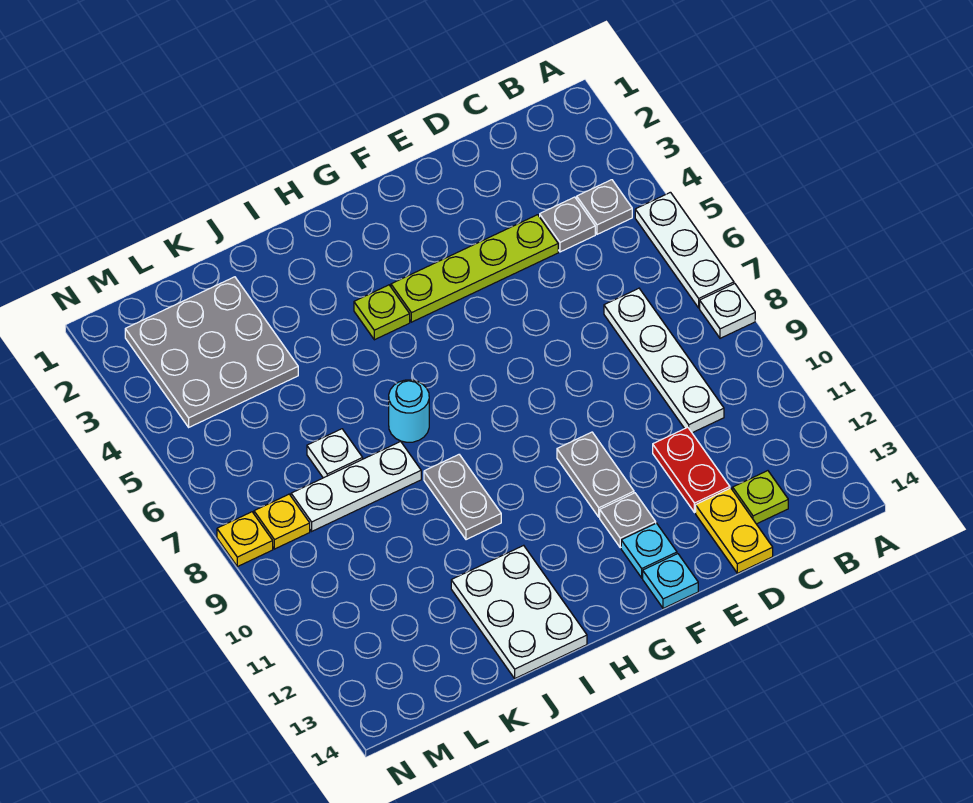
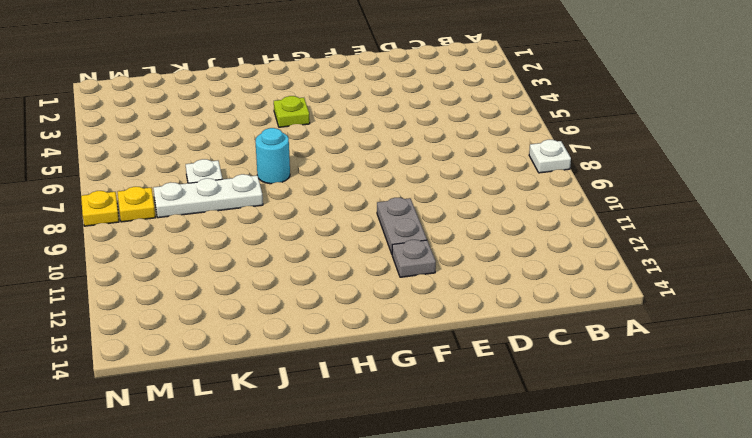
none -> white plate A5:A7 level 1
none -> grey plate B4 level 1
none -> grey plate C4 level 1

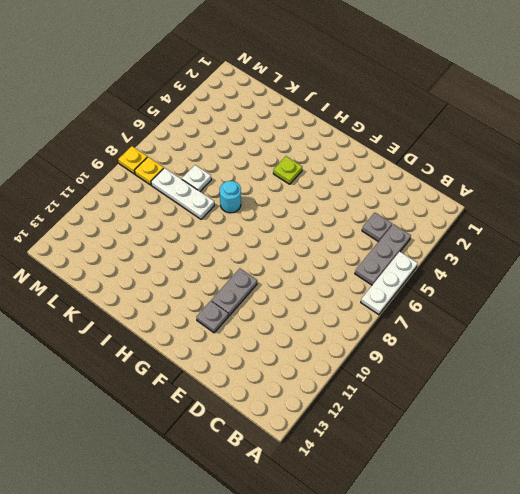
grey plate B4:B6 level 1 -> grey plate B4 level 1
none -> white plate A8 level 1
none -> white plate C7:C10 level 1
none -> lime plate C13 level 1

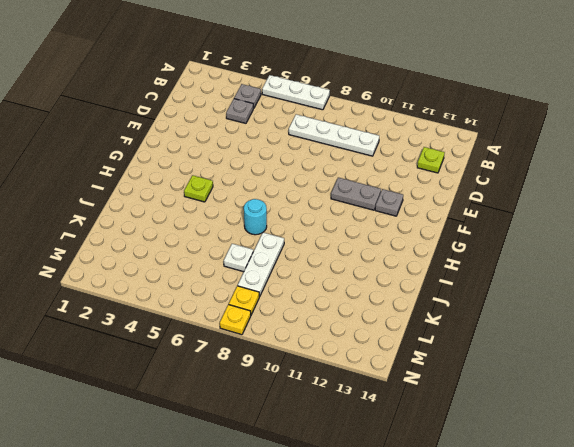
none -> white plate A8 level 1
none -> lime plate D4:G4 level 1
none -> red plate D11:D12 level 1

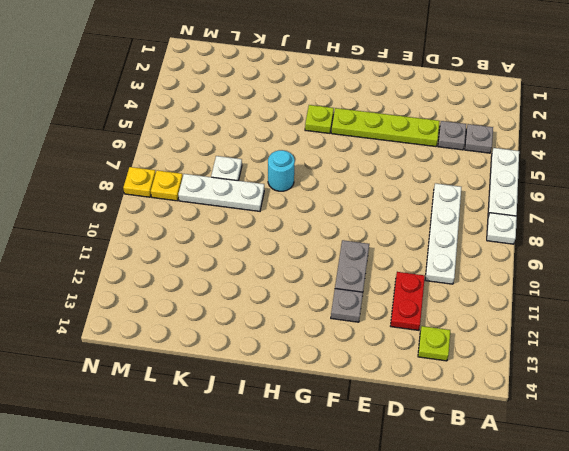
none -> yellow plate D13:D14 level 1
none -> cyan plate F13 level 1
none -> cyan plate F14 level 1

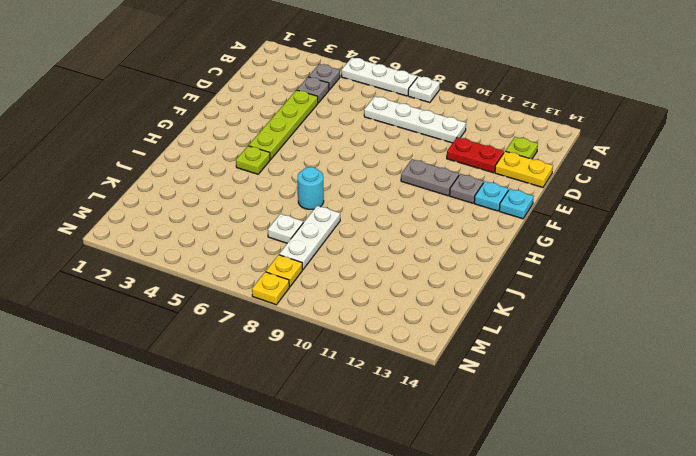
none -> grey plate I9:I10 level 1
none -> white plate I12:J14 level 1
none -> grey plate K2:M4 level 1

